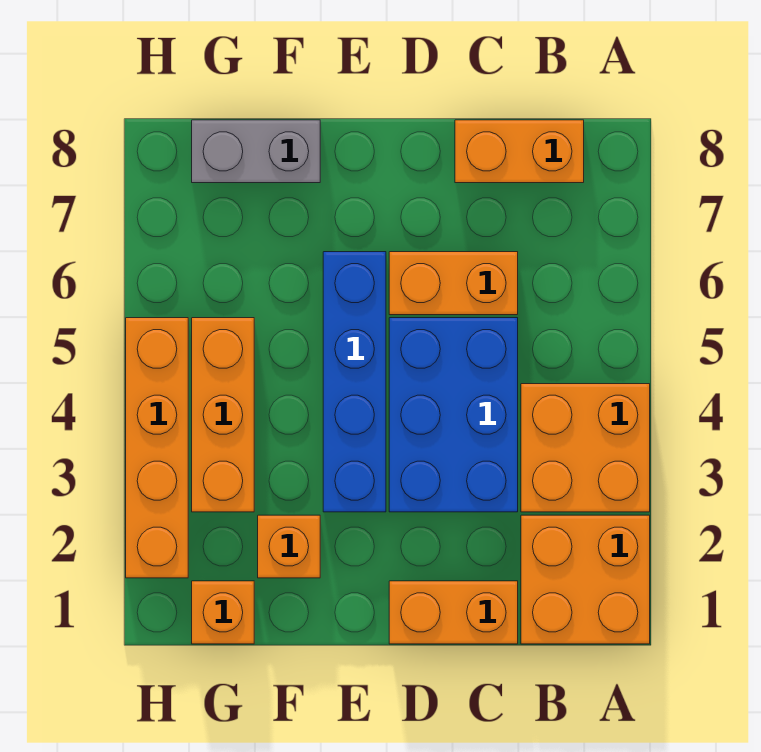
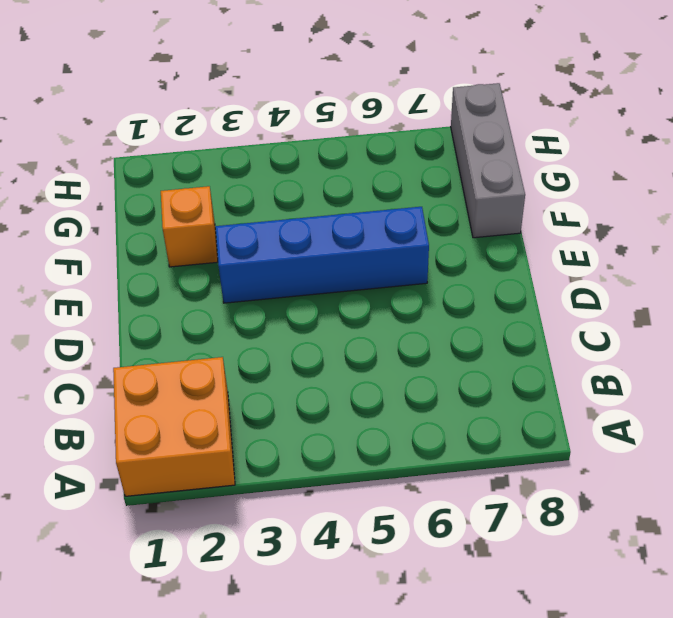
grey brick F8:H8 level 1 -> grey brick F8:G8 level 1
none -> orange brick A3:B4 level 1
none -> orange brick B8:C8 level 1
none -> orange brick C1:D1 level 1

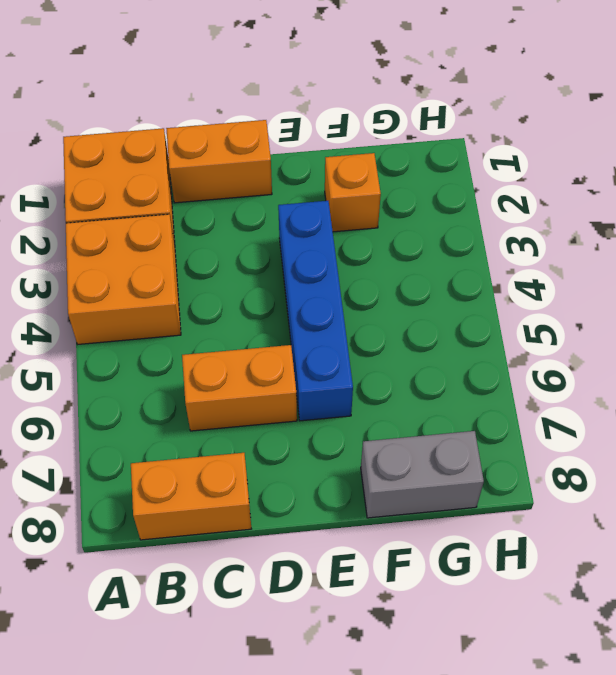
none -> blue brick C3:D5 level 1
none -> orange brick G1 level 1
none -> orange brick G3:G5 level 1

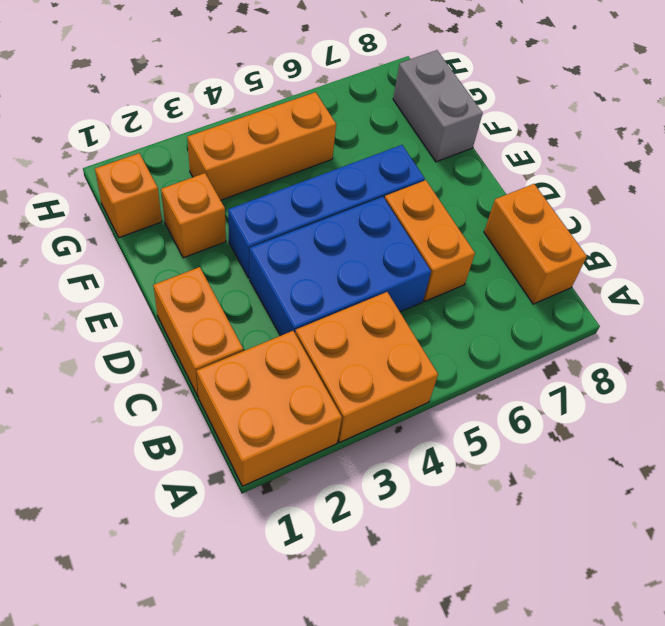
none -> orange brick H2:H5 level 1

